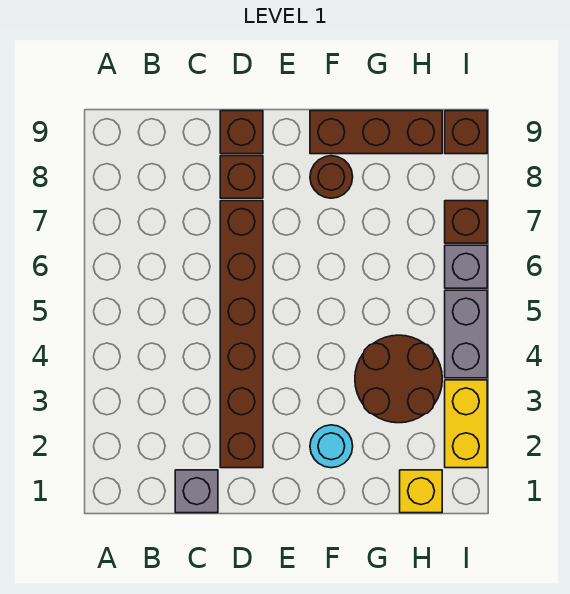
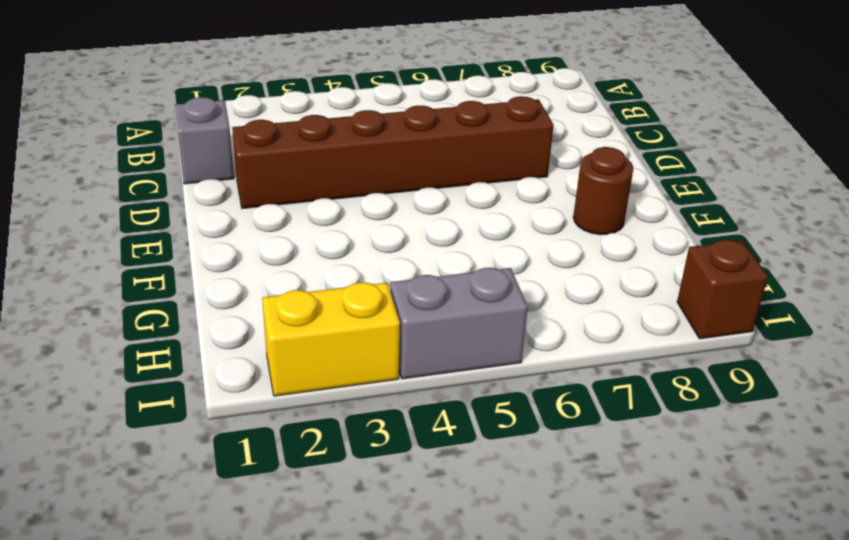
none -> brown brick D8 level 1
none -> brown brick D9 level 1
none -> cyan round brick F2 level 1

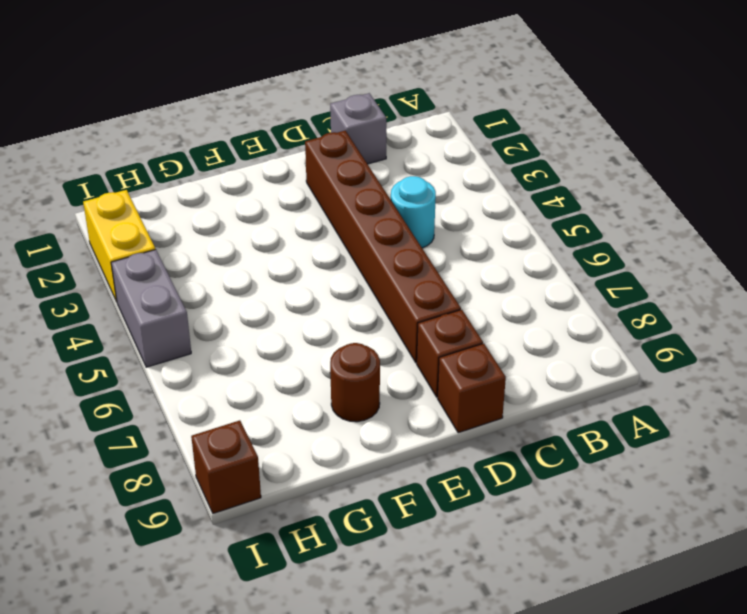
cyan round brick C4 level 1 -> cyan round brick F2 level 1
none -> brown brick F9:H9 level 1
none -> brown round brick G3:H4 level 1
none -> yellow brick H1 level 1

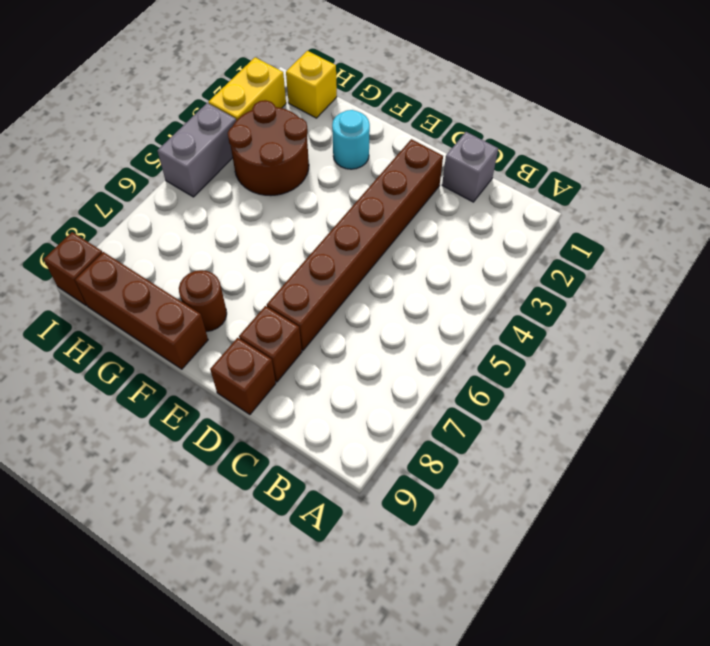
none -> grey brick I6 level 1
none -> brown brick I7 level 1

